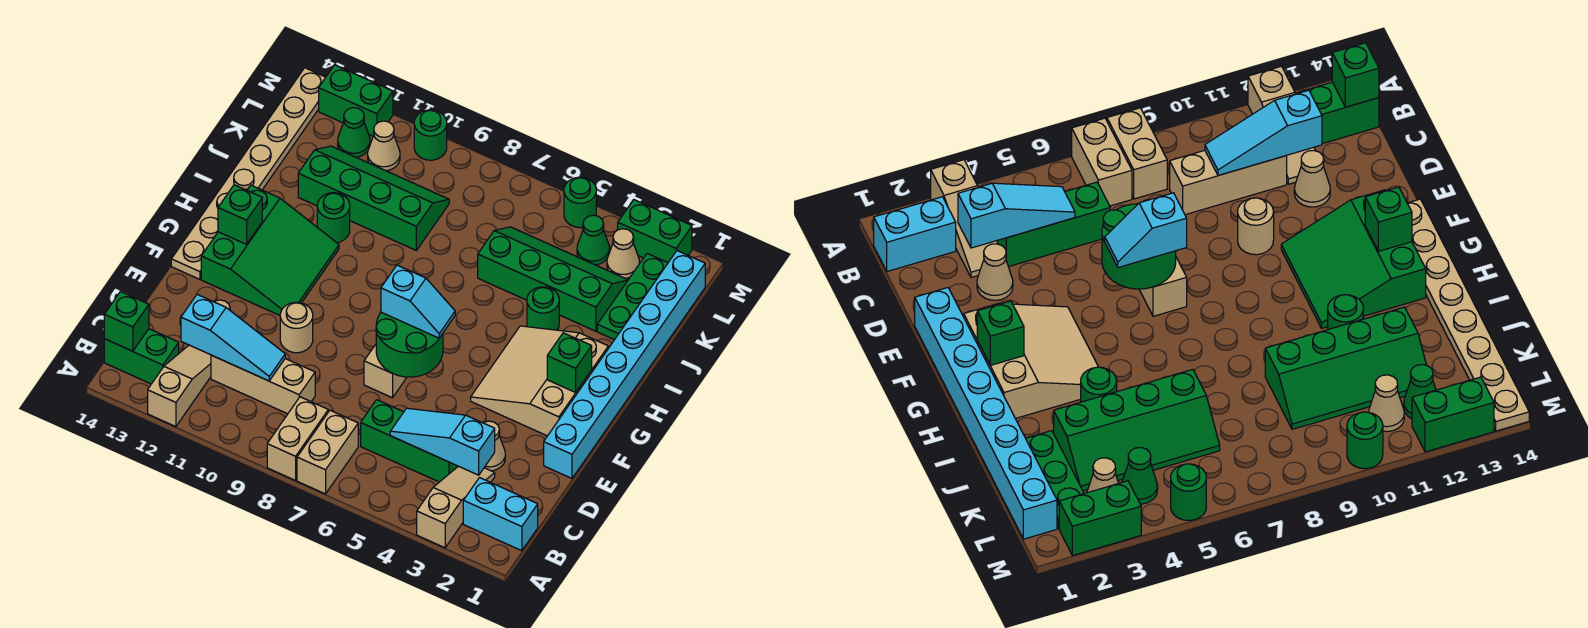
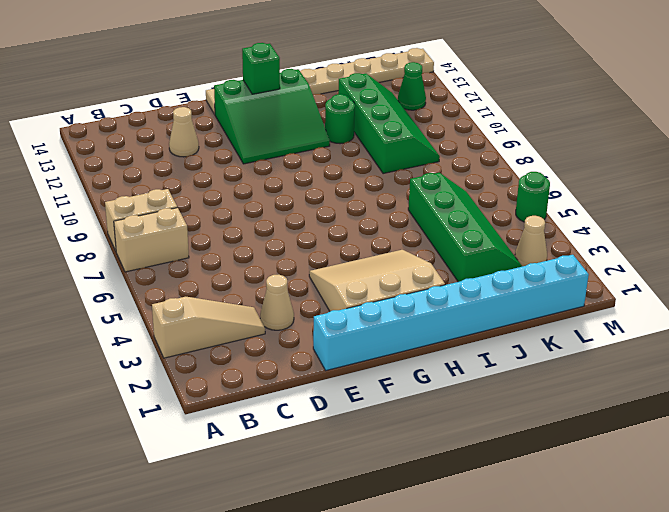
none -> tan slope A12:C12 level 1 top A
none -> cyan brick B1:B2 level 1
none -> green brick B13:B14 level 1
none -> green brick C4:C6 level 1

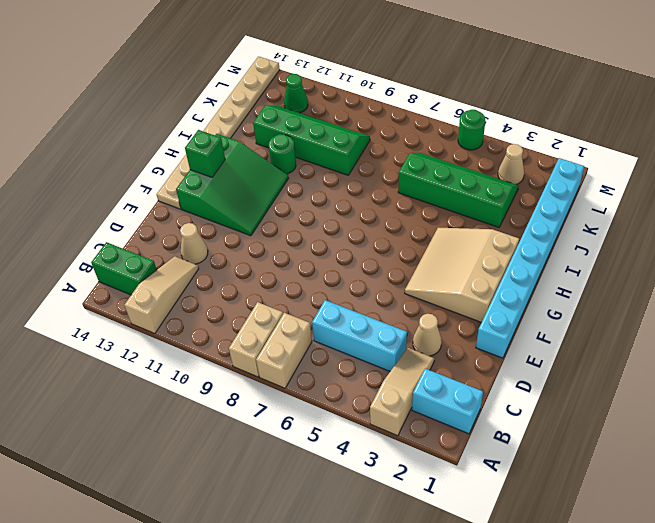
cyan brick C4:C6 level 1 -> green brick C4:C6 level 1
none -> tan brick C9:C11 level 1
none -> tan brick E7:F7 level 1
none -> tan round brick E10 level 1
none -> green round brick I4 level 1

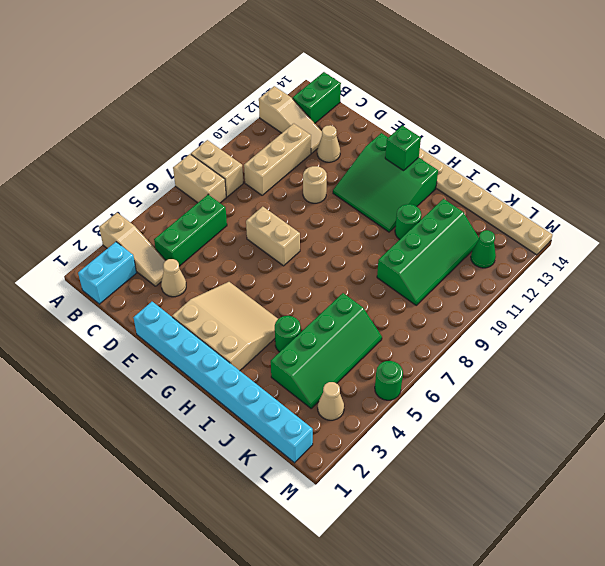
none -> green plate J2:L2 level 1
none -> green cone L4 level 1
none -> tan cone L11 level 1
none -> green brick M2:M3 level 1

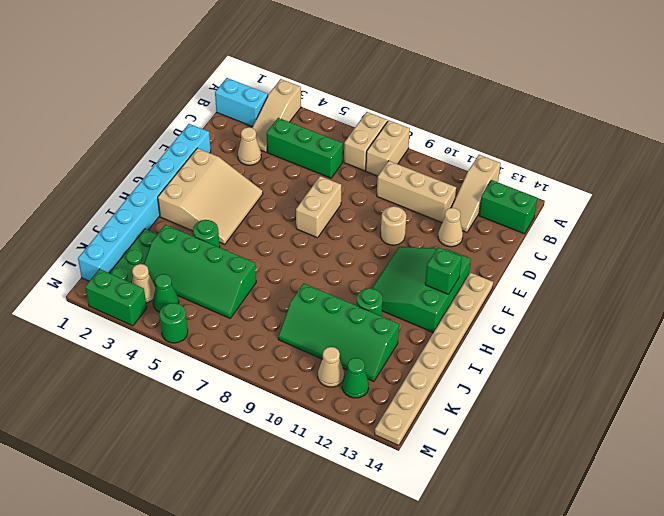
none -> green round brick M10 level 1
none -> green brick M12:M13 level 1
none -> green brick B14 level 2
none -> cyan slope C3:C5 level 2 top 3

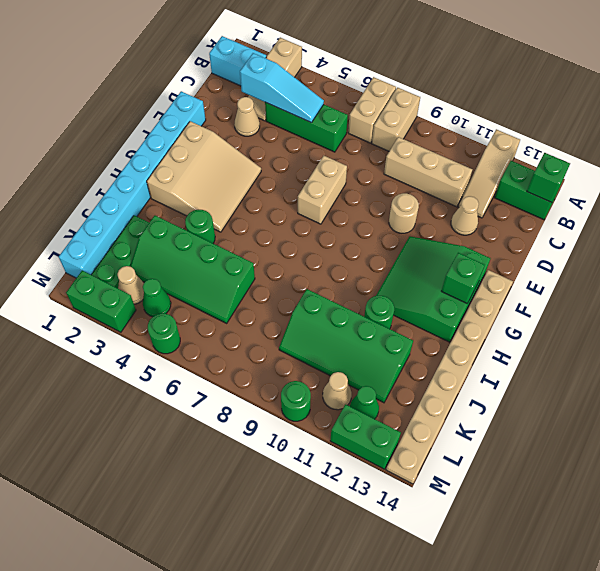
none -> cyan slope C10:C12 level 2 top 12
none -> green round brick E6:F7 level 2
none -> green brick G2 level 2
none -> cyan slope F6:F7 level 3 top 7

